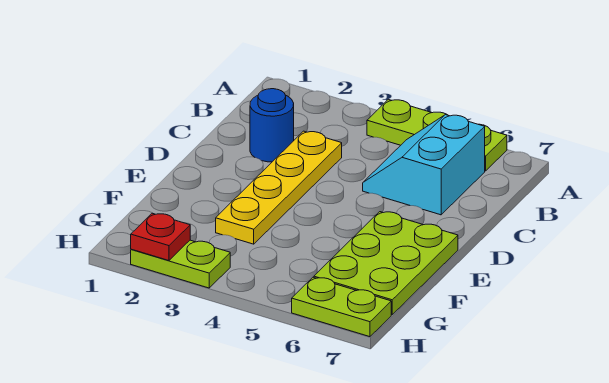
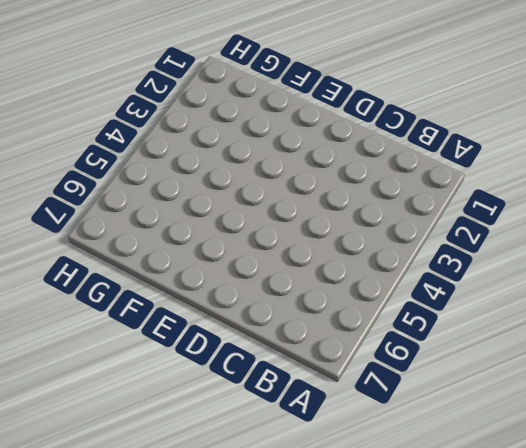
none -> lime plate A4:A6 level 1
none -> cyan slope B5:C6 level 1 top 6

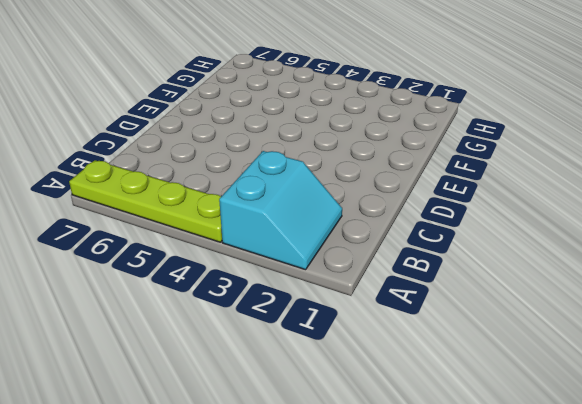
cyan slope A2:B3 level 1 top 3 -> cyan slope B5:C6 level 1 top 6
lime plate A4:A7 level 1 -> lime plate A4:A6 level 1
none -> blue round brick C2 level 1
none -> yellow plate C3:F3 level 1

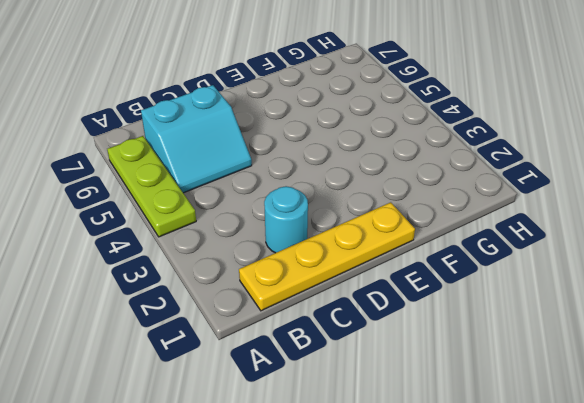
yellow plate B1:E1 level 1 -> yellow plate C3:F3 level 1
cyan round brick C2 level 1 -> blue round brick C2 level 1
none -> lime plate E6:G7 level 1
none -> lime plate H2:H3 level 1

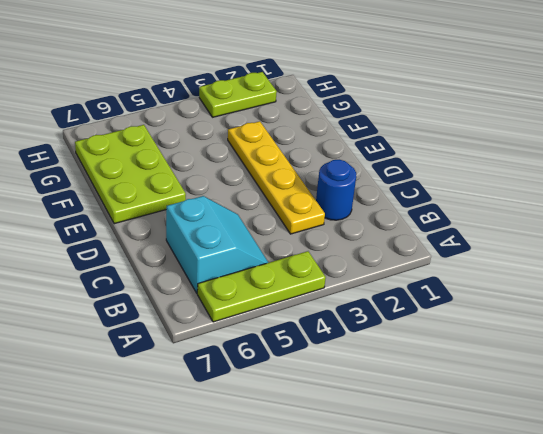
none -> lime plate H6:H7 level 1
none -> red plate H2 level 2

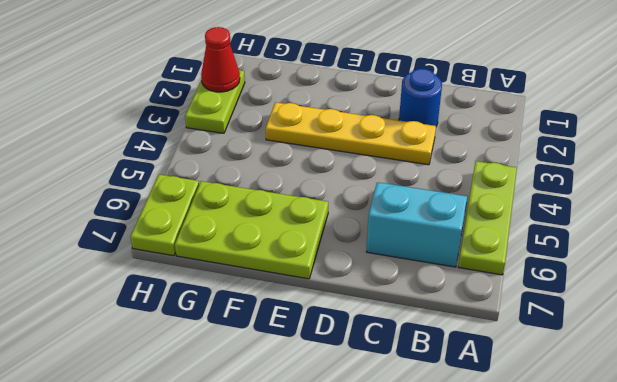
red cone H2 level 2 -> red plate H2 level 2

